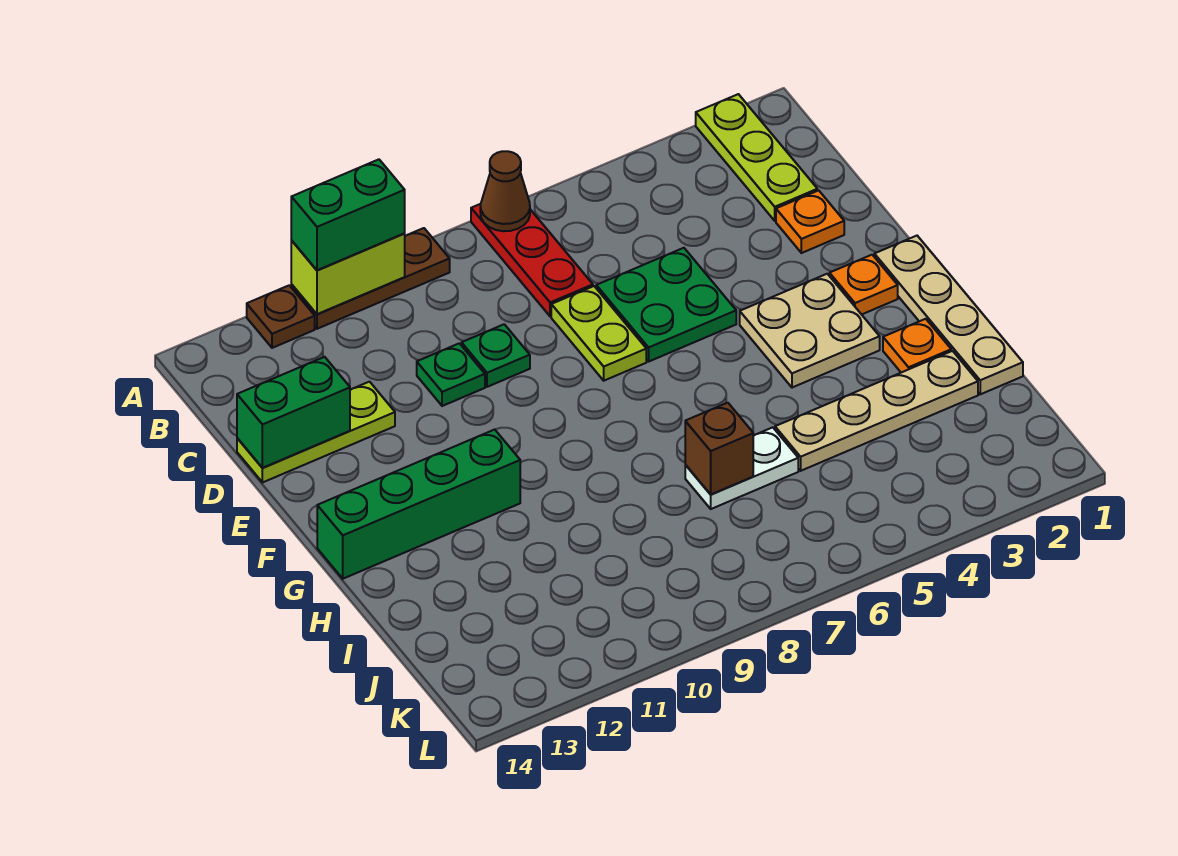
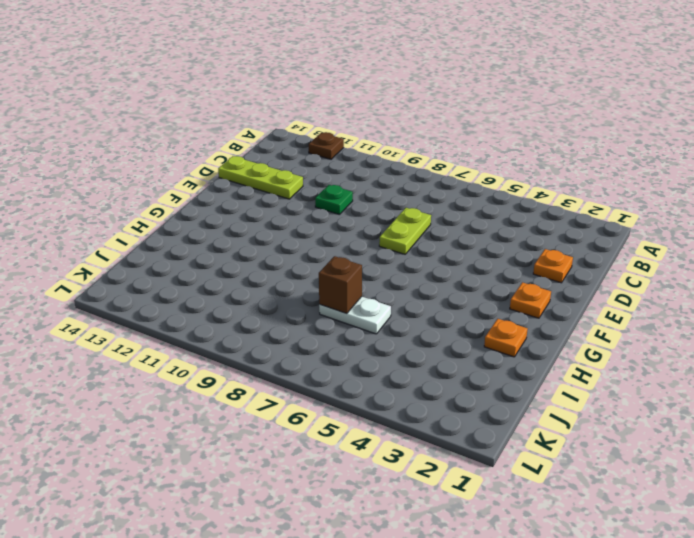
none -> lime plate A2:C2 level 1
none -> red plate A7:C7 level 1
none -> brown plate A9:A11 level 1

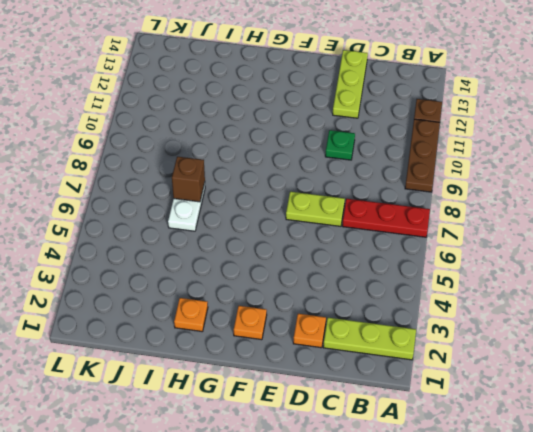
none -> green plate D5:E6 level 1
none -> green plate D9 level 1
none -> tan plate F1:I1 level 1

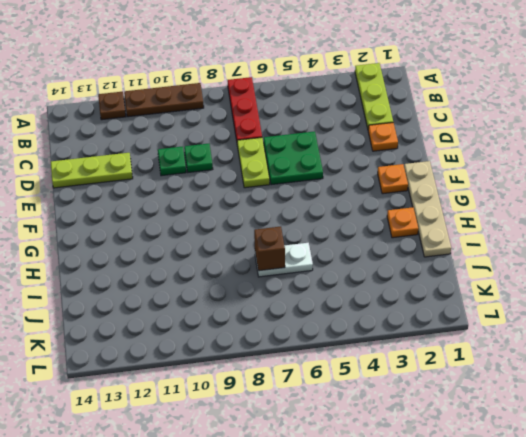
none -> tan plate F3:G4 level 1
none -> green brick G11:G14 level 1
none -> tan plate I2:I5 level 1

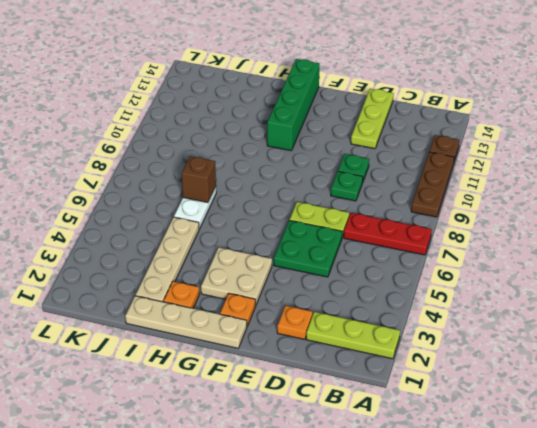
none -> brown cone A7 level 2
none -> lime brick A10:A11 level 2
none -> green brick D13:D14 level 2

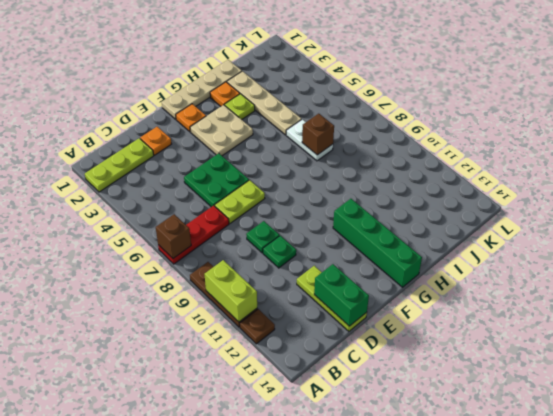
brown brick A7 level 2 -> brown cone A7 level 2
lime plate H3 level 1 -> none
none -> green brick A10:A11 level 3

